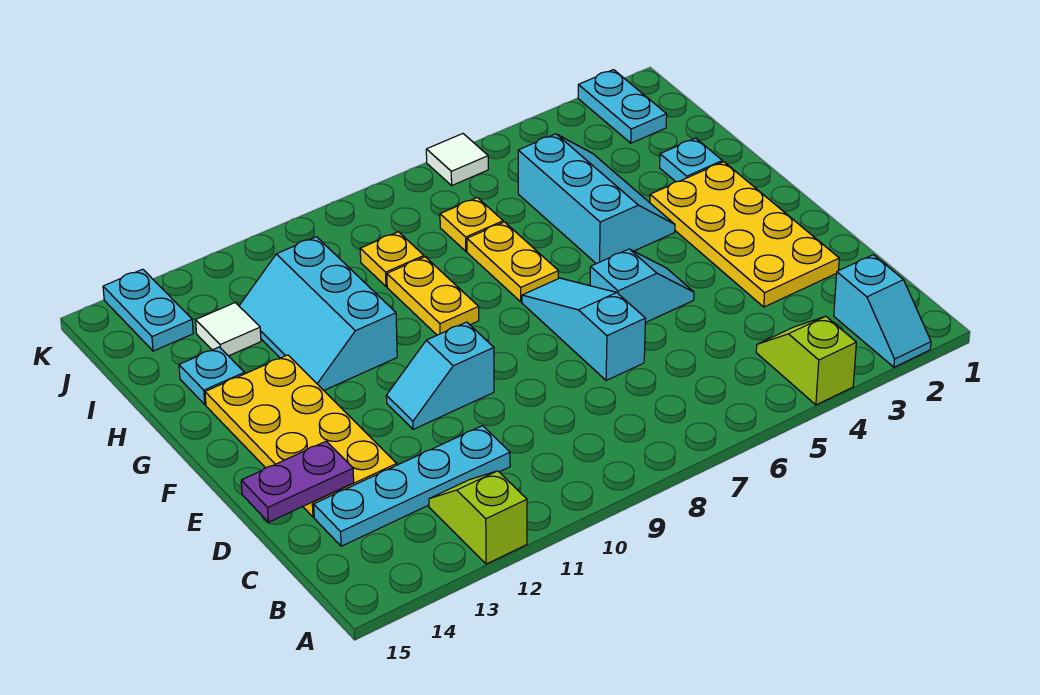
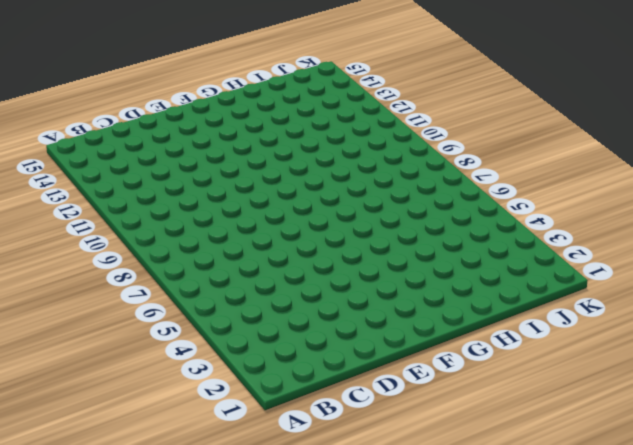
none -> cyan slope A2:B2 level 1 top B
none -> lime slope A4:B4 level 1 top A
none -> lime slope A12:B12 level 1 top A

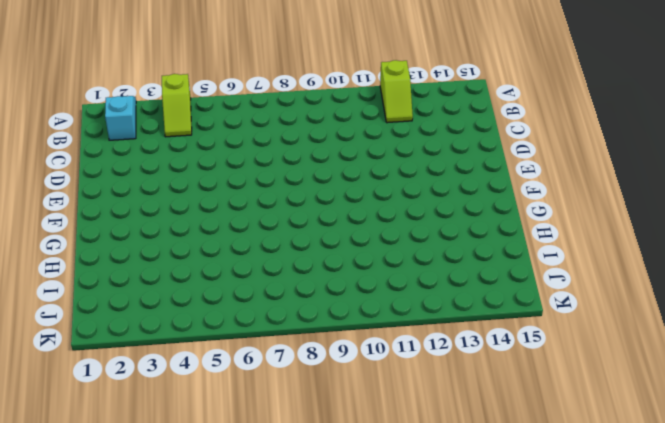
none -> cyan plate C11:C14 level 1
none -> yellow plate D2:G3 level 1
none -> cyan slope D7:F7 level 1 top D

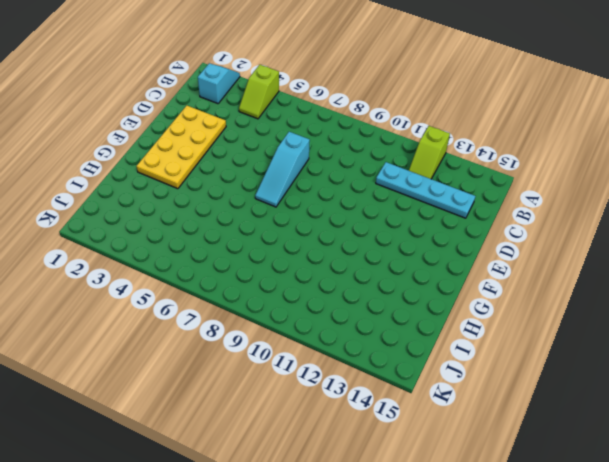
none -> yellow plate D13:G14 level 1
none -> cyan slope E5:E6 level 1 top 6
none -> cyan slope E10:E11 level 1 top 10

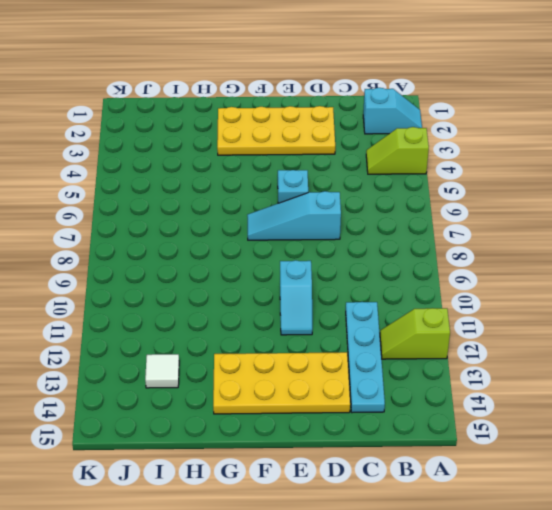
none -> cyan slope G4:I5 level 1 top 5
none -> yellow plate G7:H7 level 1
none -> yellow plate G9:H9 level 1

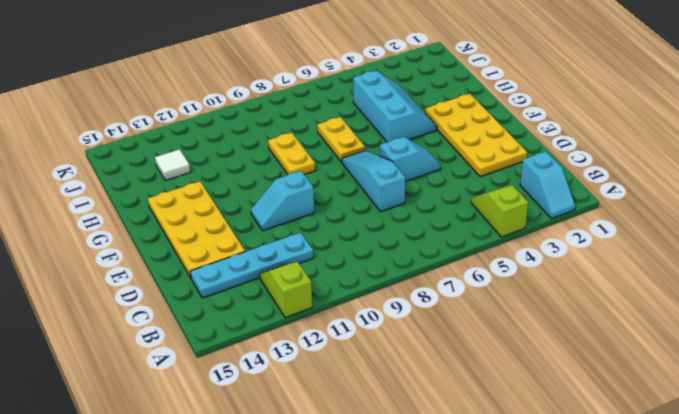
none -> cyan slope G11:I12 level 1 top 11
none -> cyan plate H2 level 1
none -> cyan plate H14 level 1

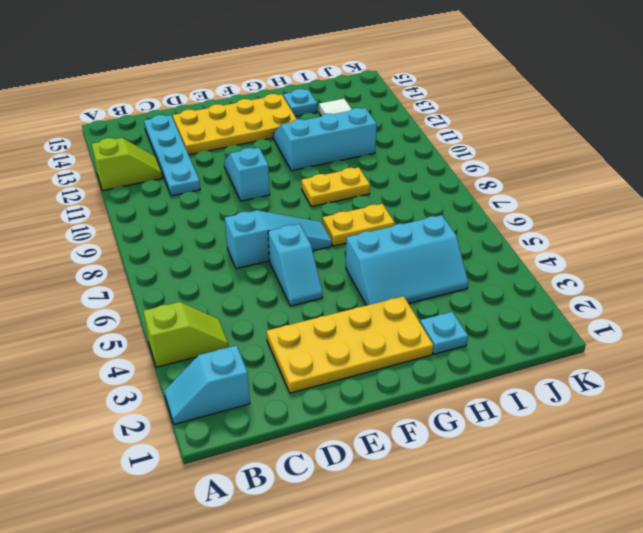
none -> yellow plate I7 level 1
none -> yellow plate I9 level 1
none -> cyan plate J2:K2 level 1

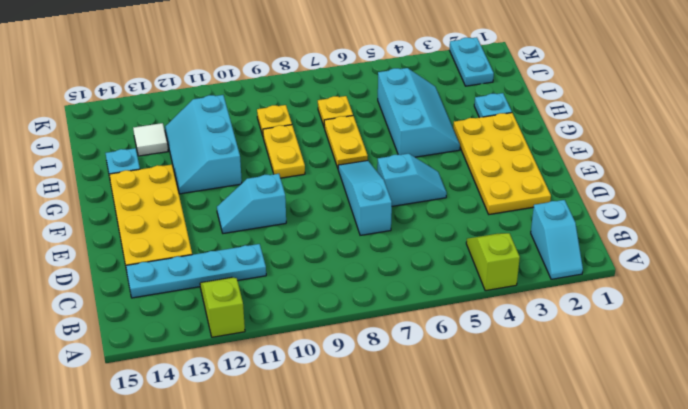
none -> cyan plate J14:K14 level 1
none -> white tile K6 level 1
none -> purple plate D14:D15 level 2

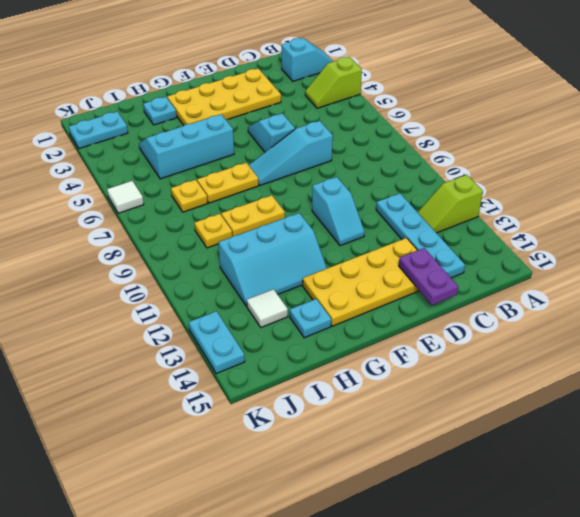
cyan plate K13:K14 level 1 -> cyan plate J14:K14 level 1

